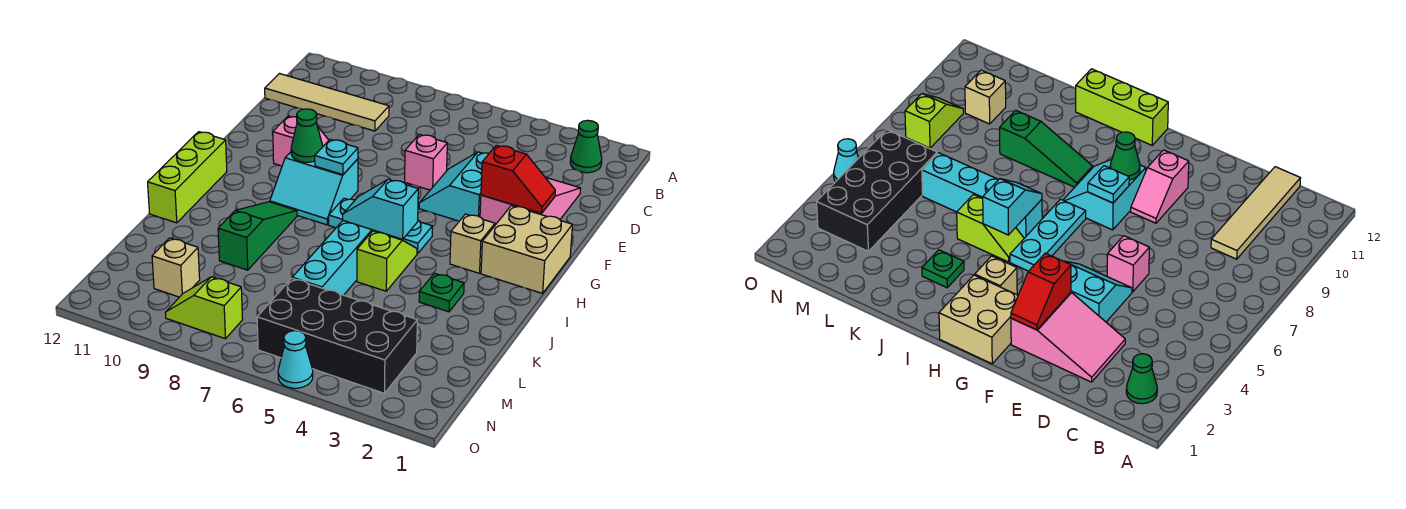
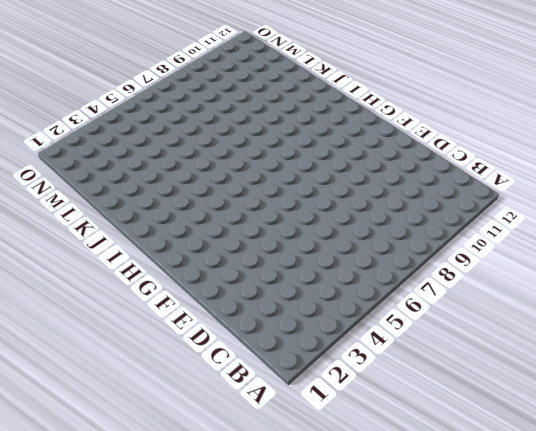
none -> green cone B2 level 1
none -> tan tile C9:C12 level 1
none -> pink slope D2:F3 level 1 top F

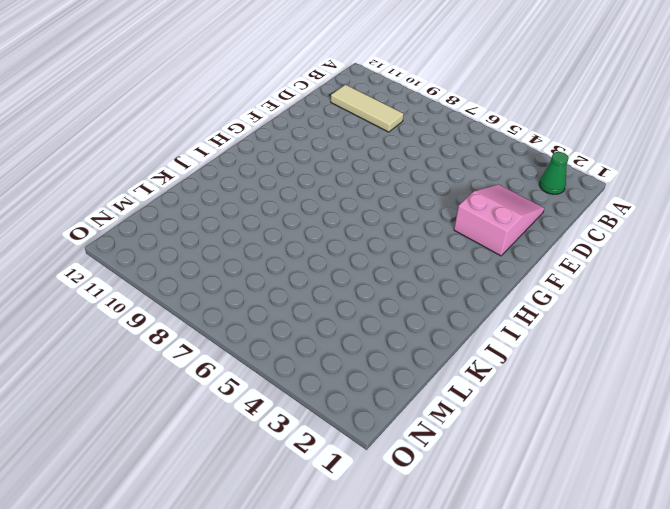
tan tile C9:C11 level 1 -> tan tile C9:C12 level 1
none -> cyan slope E4:F5 level 1 top 4
none -> pink brick E6 level 1
none -> pink slope F9:F10 level 1 top 10

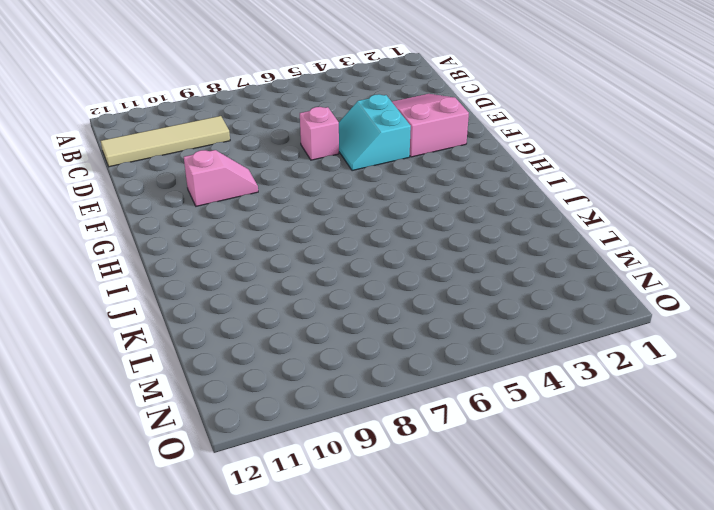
none -> green cone B2 level 1
none -> tan brick G1:H2 level 1
none -> cyan slope G8:H9 level 1 top G

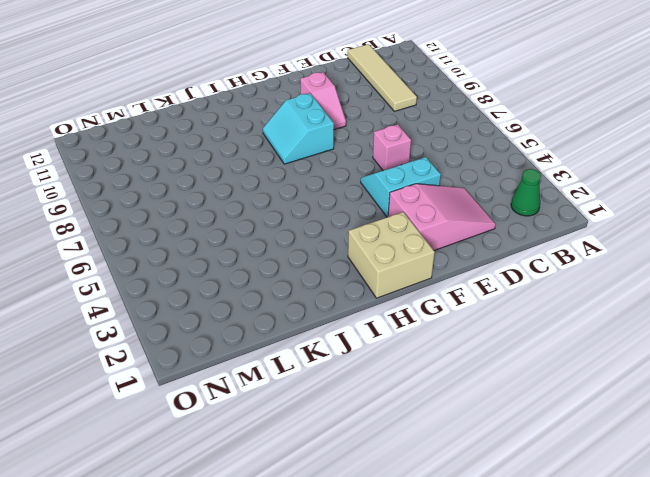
none -> tan brick H3 level 1
none -> cyan plate H5:H7 level 1
none -> lime brick H12:J12 level 1

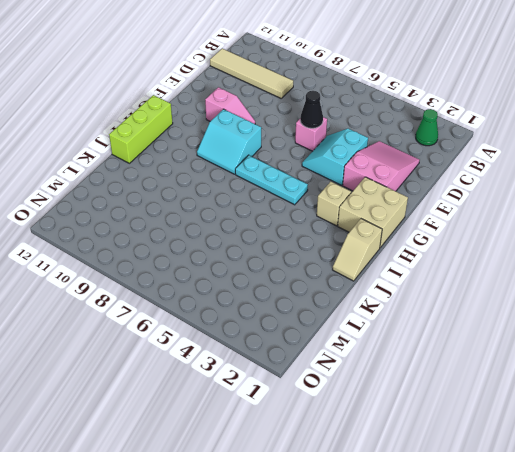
black cone E6 level 2 -> none
tan slope I1:J1 level 1 top I -> none
none -> lime slope I5:J5 level 1 top J
none -> cyan brick I6:L6 level 1
none -> green slope I9:K9 level 1 top K

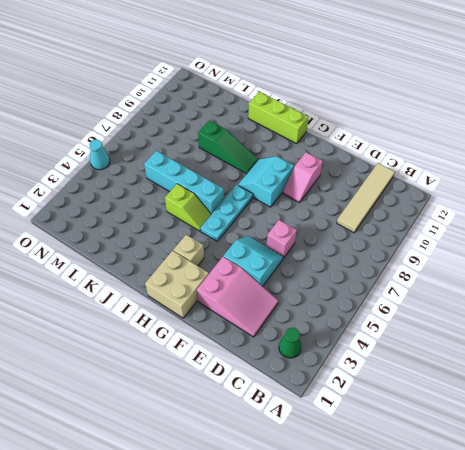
none -> green plate J3 level 1
none -> black brick M3:N6 level 1
none -> tan brick M10 level 1

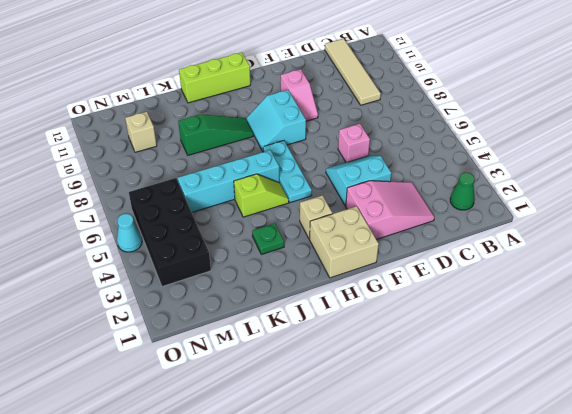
none -> lime slope N8:N9 level 1 top 8
none -> red slope F2:F3 level 2 top 3
none -> cyan plate G8 level 2

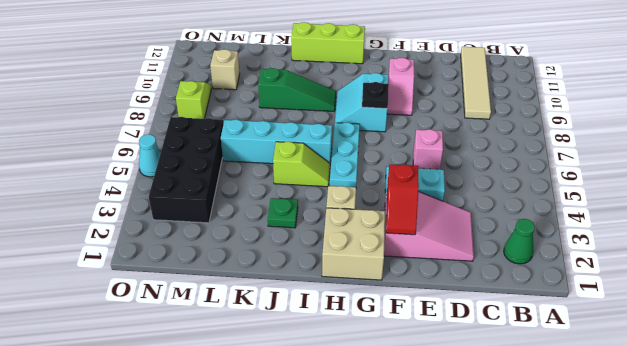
black plate G8 level 2 -> cyan plate G8 level 2
none -> green cone G9 level 2
none -> cyan slope I5:I6 level 2 top 5

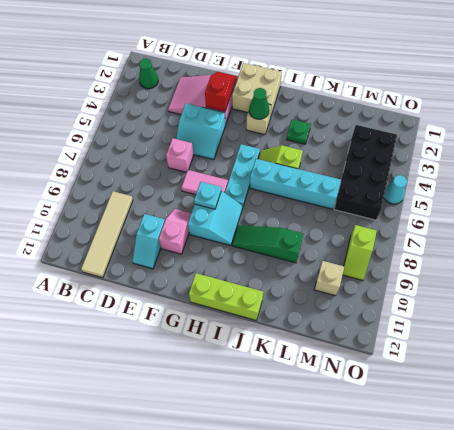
cyan slope E10:E11 level 1 top 10 -> cyan slope I5:I6 level 2 top 5
pink tile F7:G7 level 1 -> none
green cone H3 level 2 -> green cone G9 level 2

